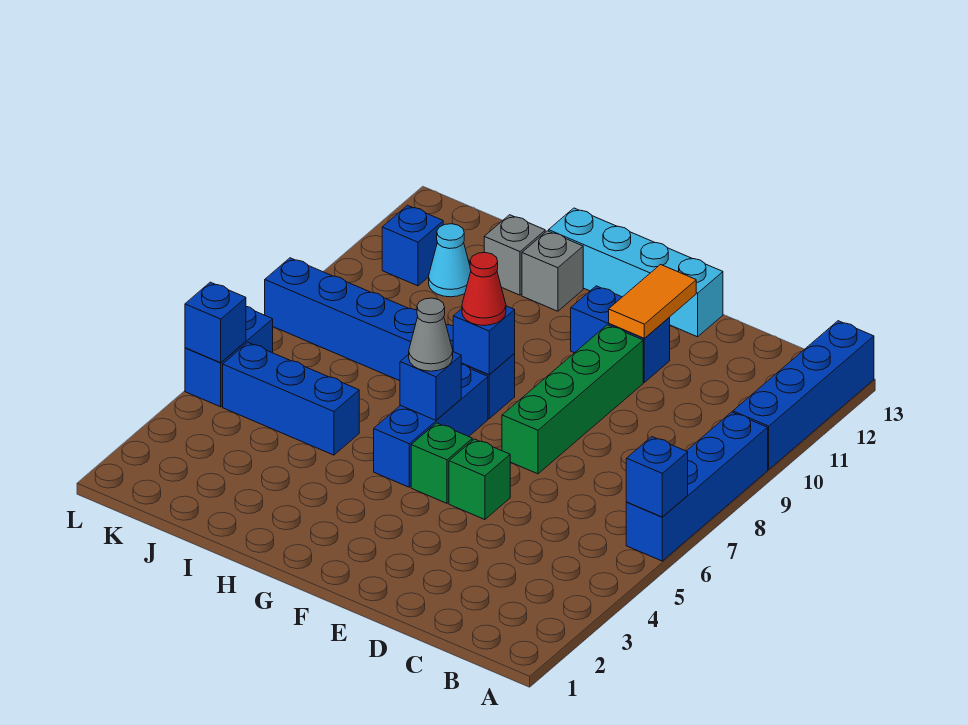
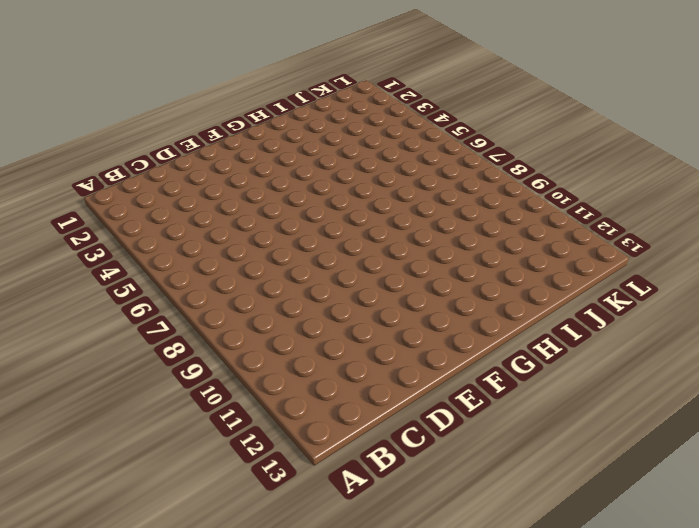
none -> blue brick A6:A9 level 1
none -> blue brick A10:A13 level 1
none -> green brick E5 level 1

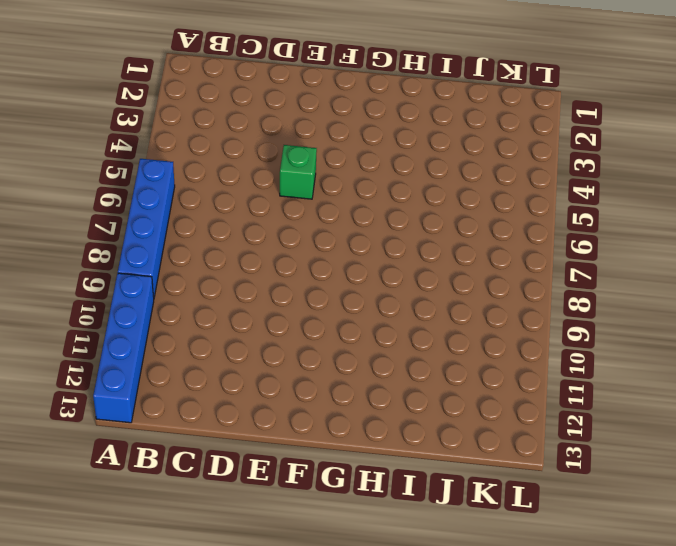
none -> green brick E7:E10 level 1
none -> blue brick E11:F11 level 1
none -> cyan brick E13:H13 level 1

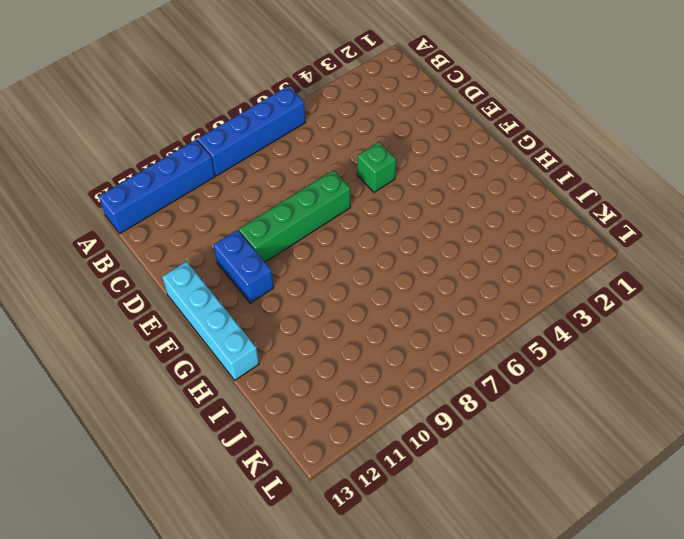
none -> green brick F5 level 1
none -> blue brick G5:G7 level 1
none -> blue brick G8:L8 level 1

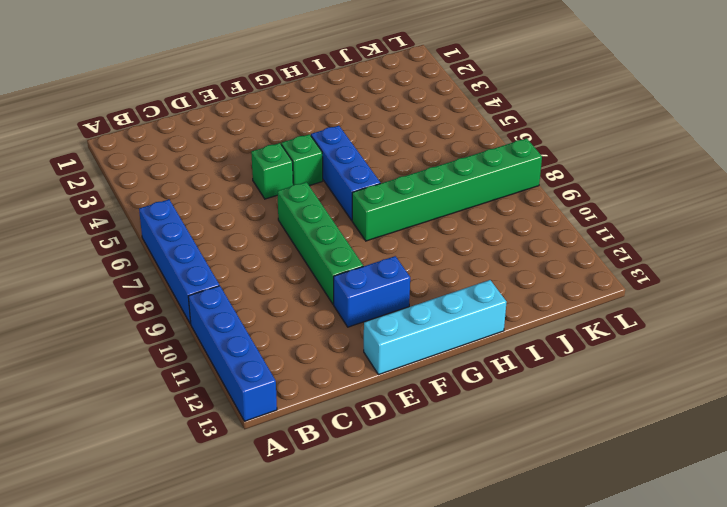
green brick G8:L8 level 1 -> blue brick G8:L8 level 1
none -> grey brick H12 level 1
none -> blue brick I5:K5 level 1
none -> grey brick I12 level 1

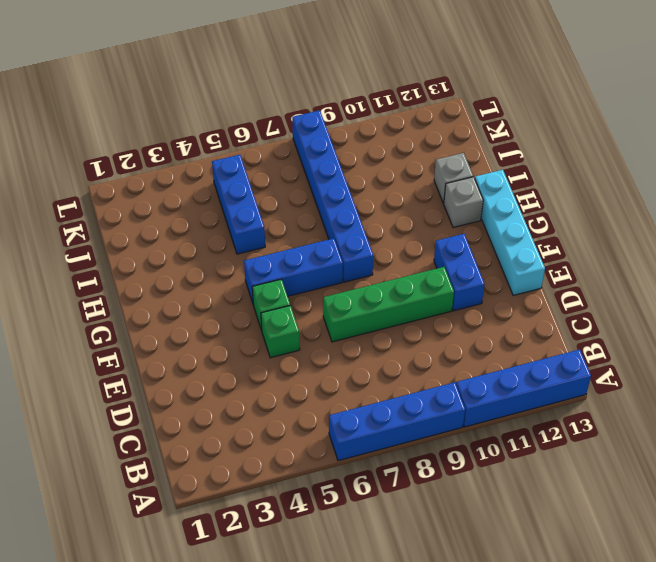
none -> cyan cone J11 level 1
none -> blue brick K11 level 1
none -> blue brick L5:L6 level 1

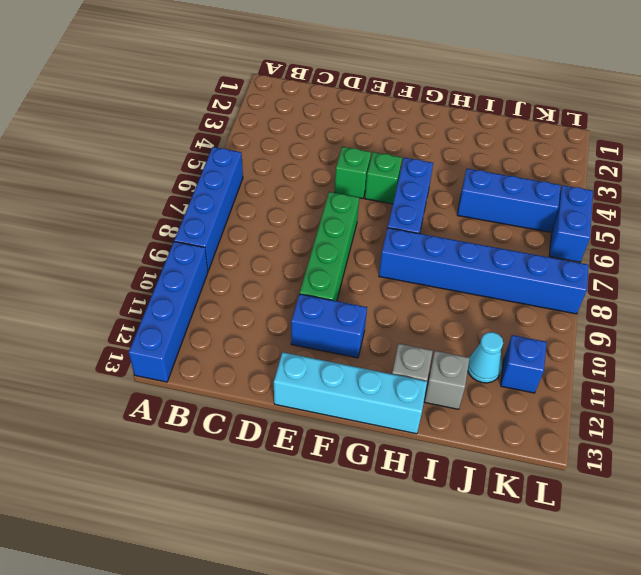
none -> blue brick A6 level 2
none -> orange tile E11:E12 level 2
none -> blue brick G6 level 2

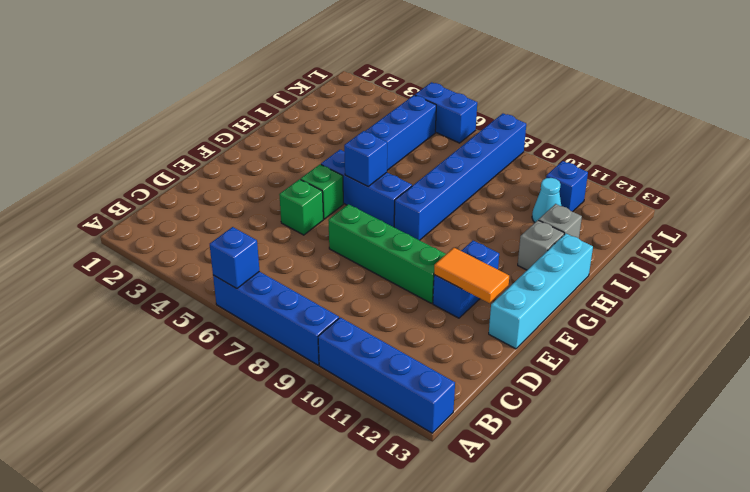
none -> blue brick G8 level 2
none -> blue brick L5 level 2
none -> grey cone G6 level 3

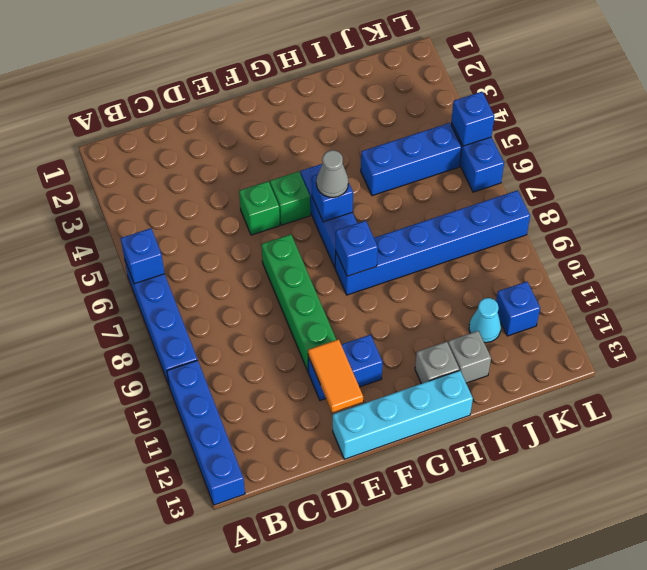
none -> red cone G8 level 3

